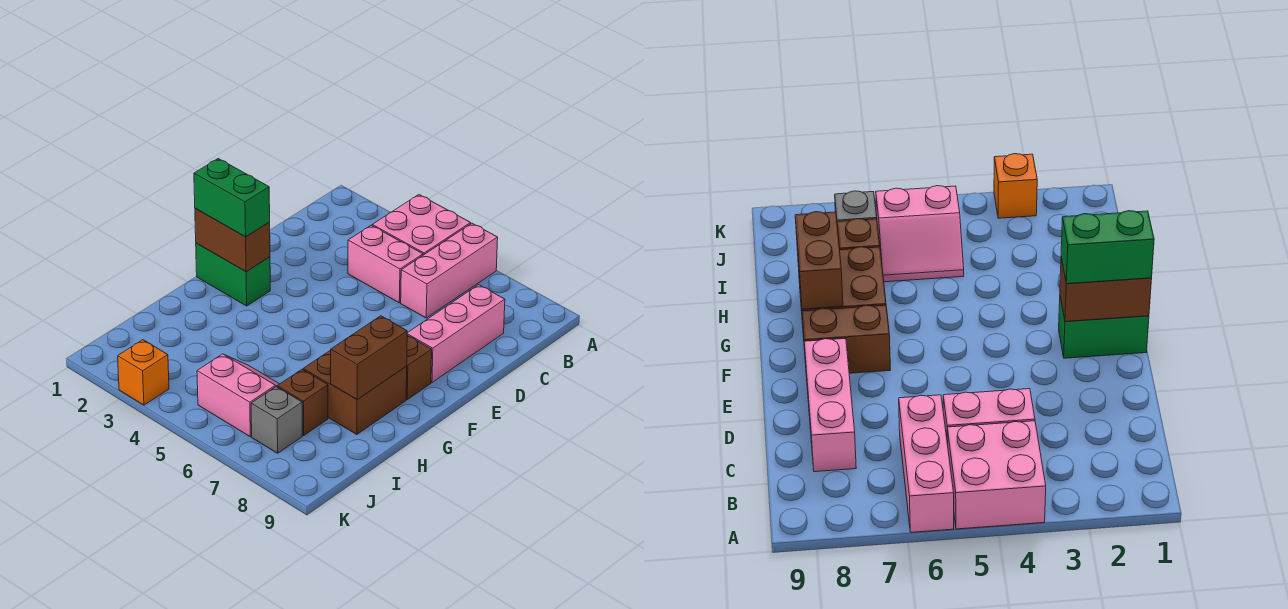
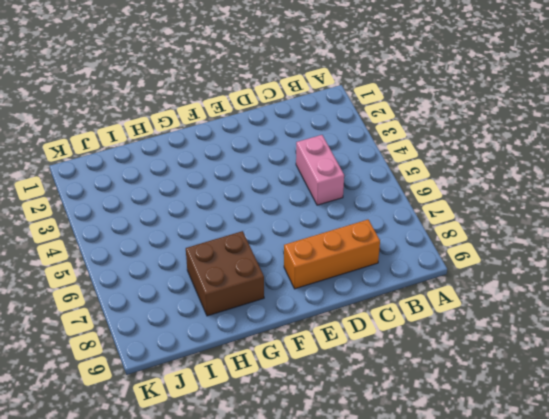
orange brick C8:E8 level 1 -> pink brick C8:E8 level 1
none -> pink brick A4:B5 level 1
none -> pink brick A6:C6 level 1
none -> green brick F1:F2 level 1

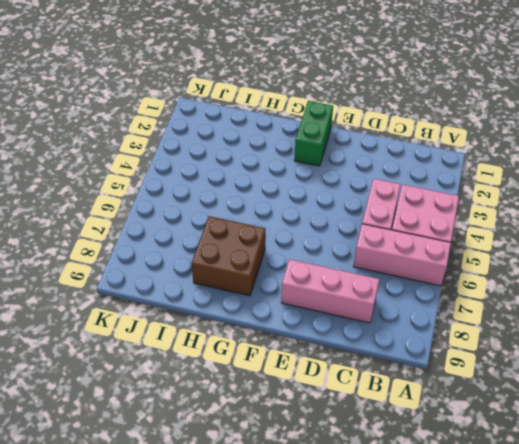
none -> brown brick F7:F8 level 1
none -> pink slope I5:J6 level 1 top J
none -> brown brick I7 level 1

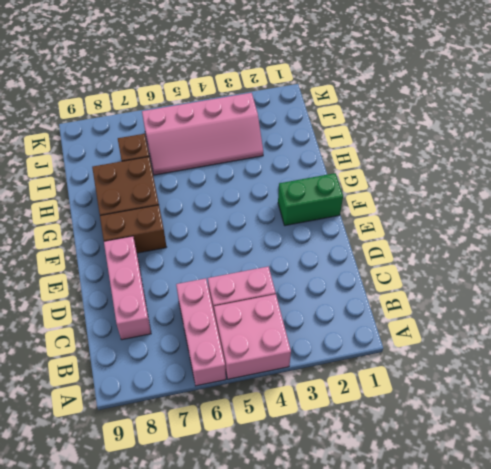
pink slope I3:J6 level 1 top J -> pink slope I5:J6 level 1 top J
none -> grey brick J7 level 1
none -> orange brick K3 level 1
none -> brown brick F1:F2 level 2

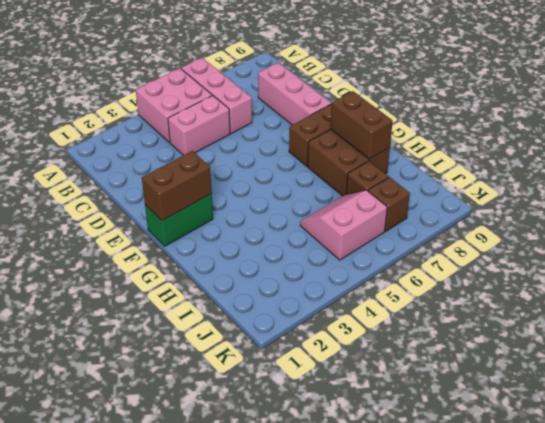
brown brick J7 level 1 -> grey brick J7 level 1
none -> orange brick K3 level 1
none -> green brick F1:F2 level 3

